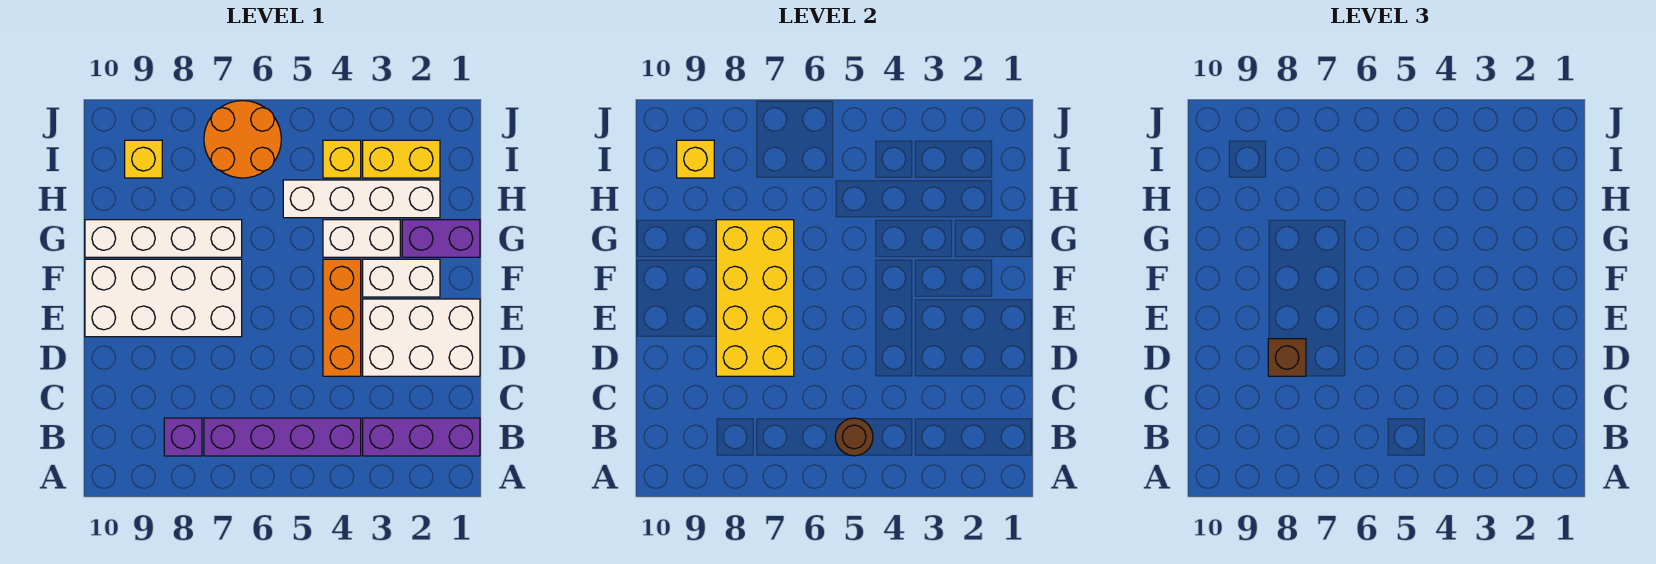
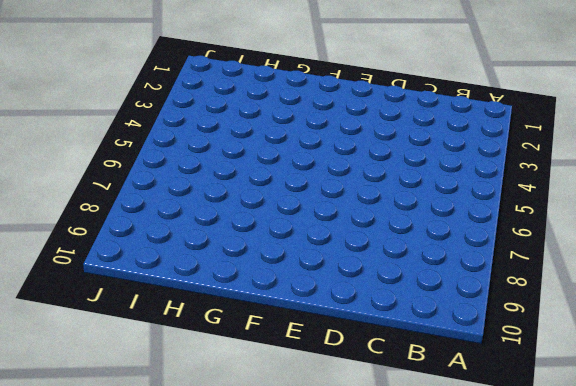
none -> purple brick B1:B3 level 1
none -> purple brick B4:B7 level 1
none -> purple brick B8 level 1

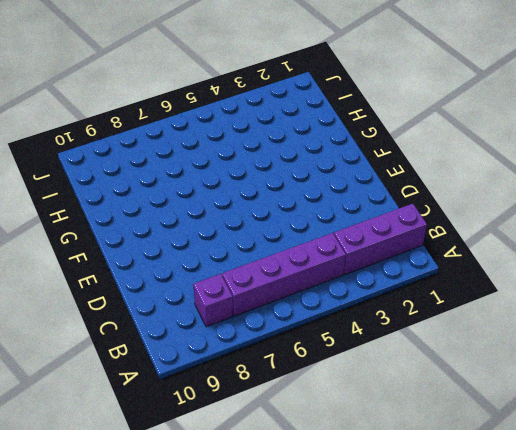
none -> white brick D1:E3 level 1
none -> orange brick D4:F4 level 1
none -> white brick E7:F10 level 1

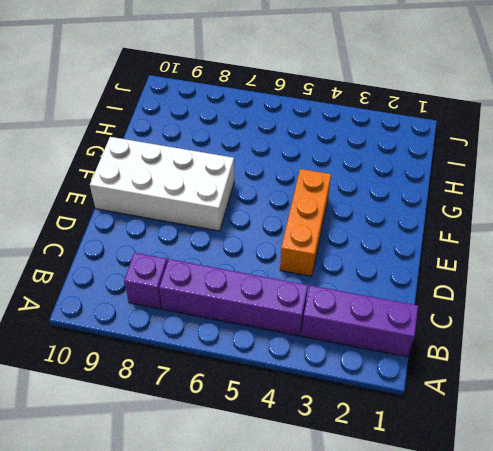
none -> white brick D1:E3 level 1
none -> white brick F2:F3 level 1
none -> purple brick G1:G2 level 1

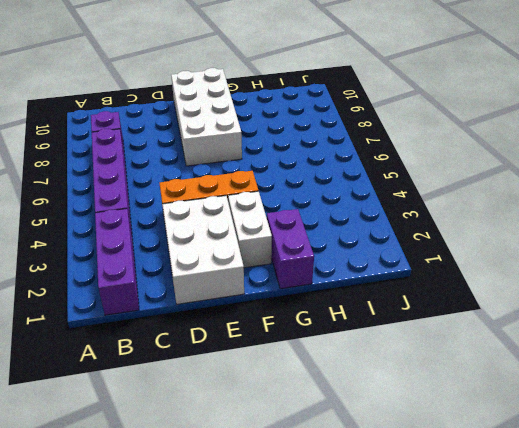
none -> white brick G3:G4 level 1
none -> white brick G7:G10 level 1
none -> white brick H2:H5 level 1

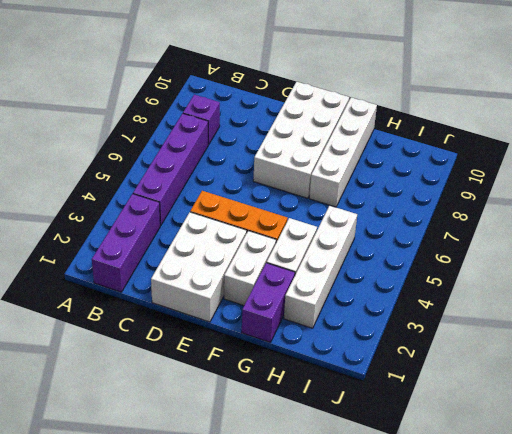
none -> yellow brick I2:I3 level 1
none -> yellow brick I4 level 1
none -> orange round brick I6:J7 level 1

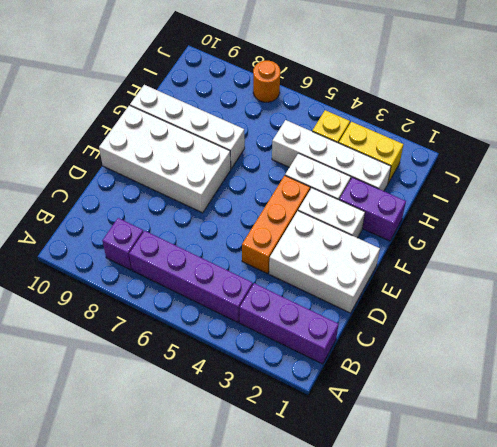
orange round brick J7 level 1 -> orange round brick I6:J7 level 1
none -> yellow brick I9 level 1
none -> brown round brick B5 level 2
none -> yellow brick D7:G8 level 2

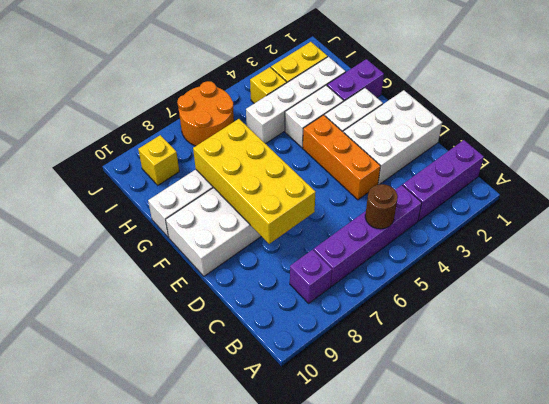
none -> yellow brick I9 level 2
none -> brown brick D8 level 3

